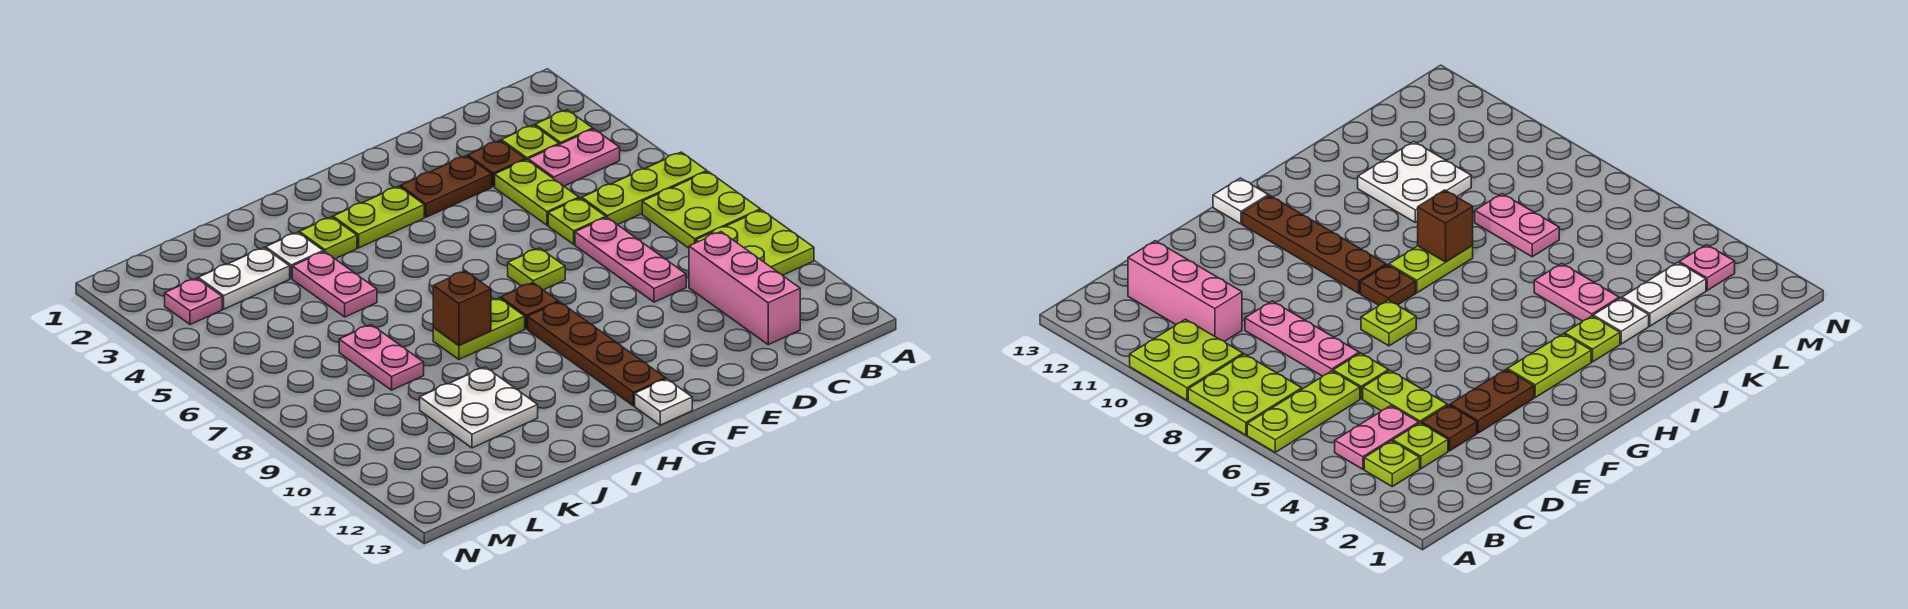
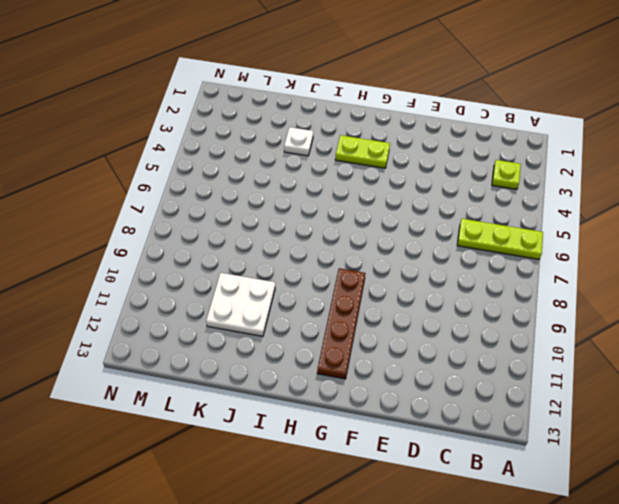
none -> lime plate A7:B8 level 1
none -> lime plate A9:B10 level 1
none -> pink plate B4:C4 level 1

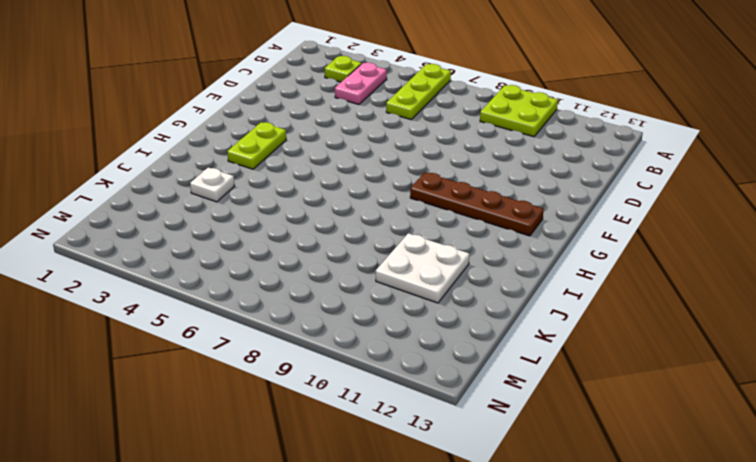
none -> lime plate A7:B8 level 1
none -> lime plate C3 level 1
none -> pink brick C10:C12 level 1

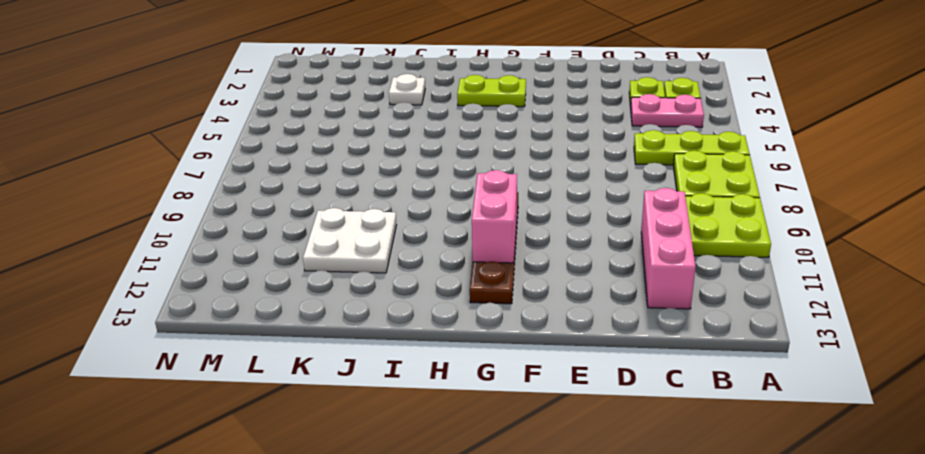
pink brick G10:G11 level 2 -> none
none -> brown plate D3 level 1
none -> lime plate D4:D5 level 1
none -> lime plate D6 level 1

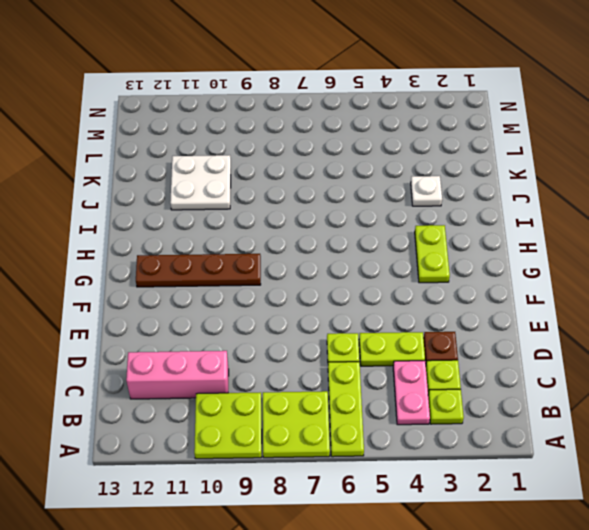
none -> pink plate D7:D9 level 1
none -> brown plate E3:F3 level 1
none -> lime plate F7 level 1

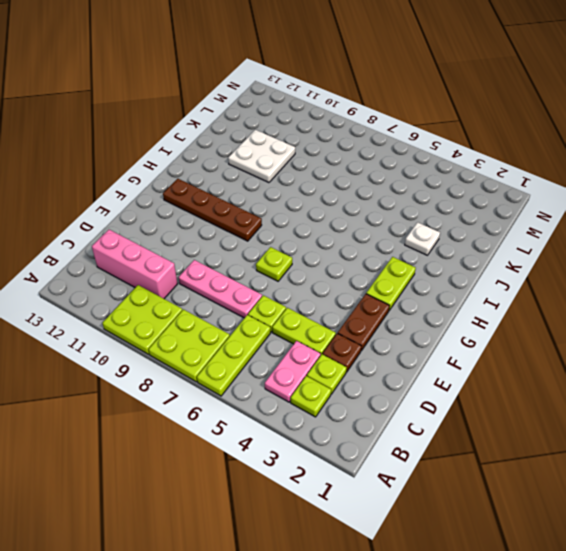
none -> brown plate G8 level 1
none -> white plate G13 level 1
none -> lime plate H8:I8 level 1

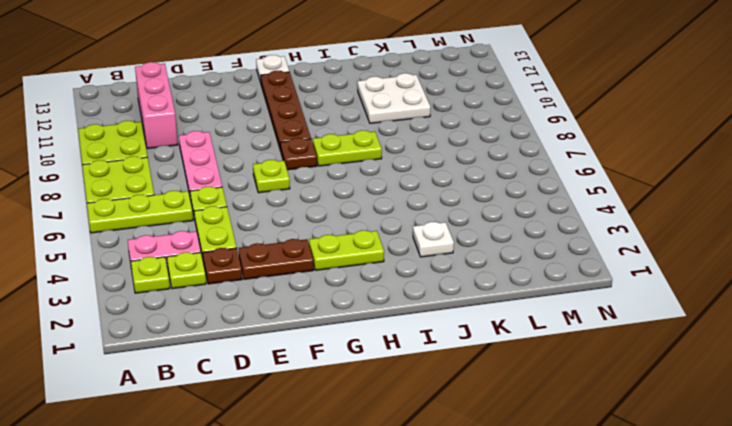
none -> lime plate I3 level 1
none -> pink plate J4:J5 level 1
none -> white plate K3:L3 level 1

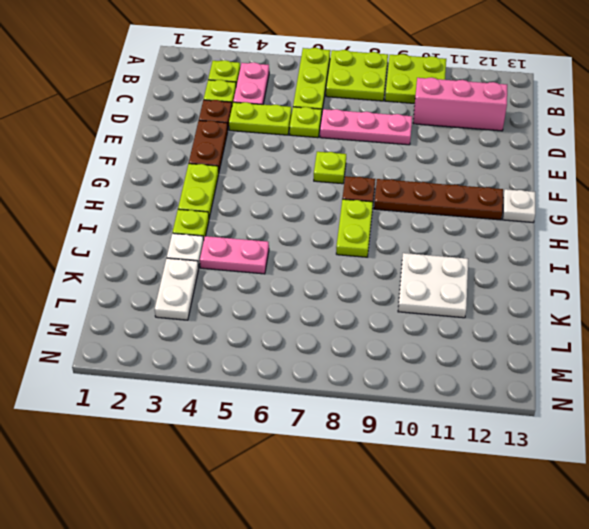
none -> pink plate K7:K8 level 1
none -> pink plate M3 level 1
none -> brown brick I8 level 2

